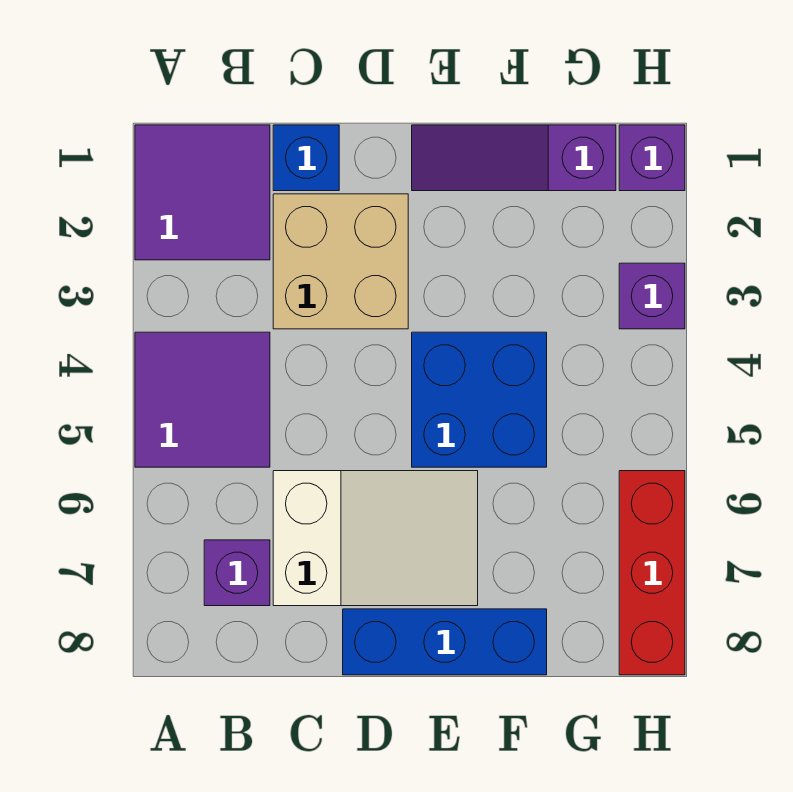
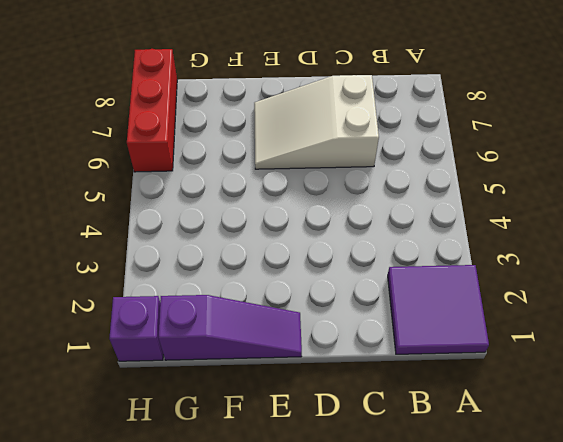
none -> purple tile A4:B5 level 1
none -> purple brick B7 level 1
none -> blue brick C1 level 1

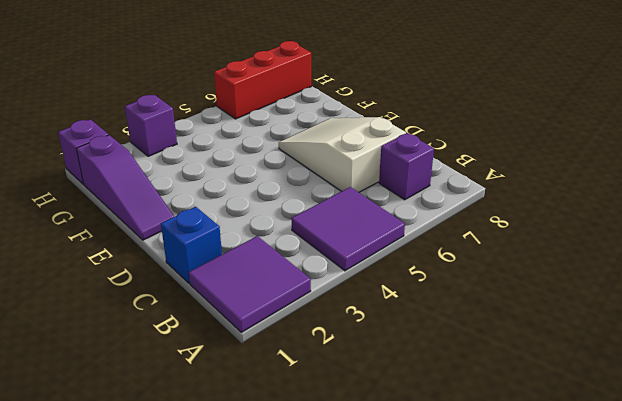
none -> tan brick C2:D3 level 1
none -> blue brick D8:F8 level 1
none -> blue brick E4:F5 level 1

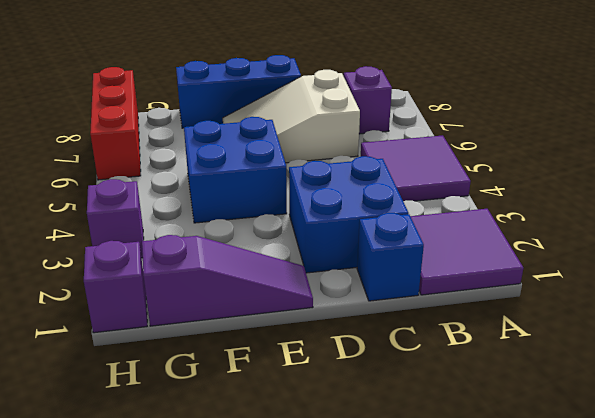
blue brick C2:D3 level 1 -> tan brick C2:D3 level 1

